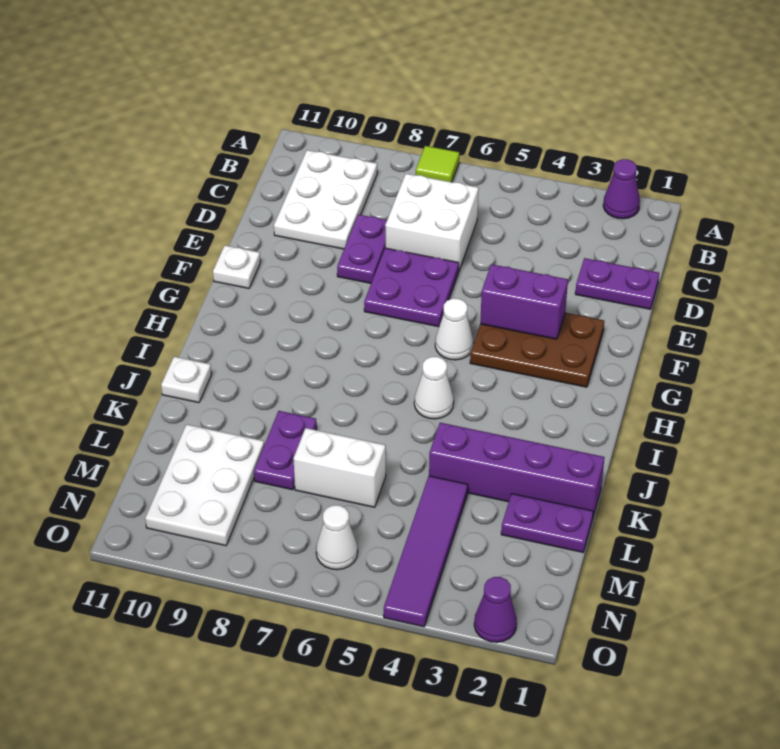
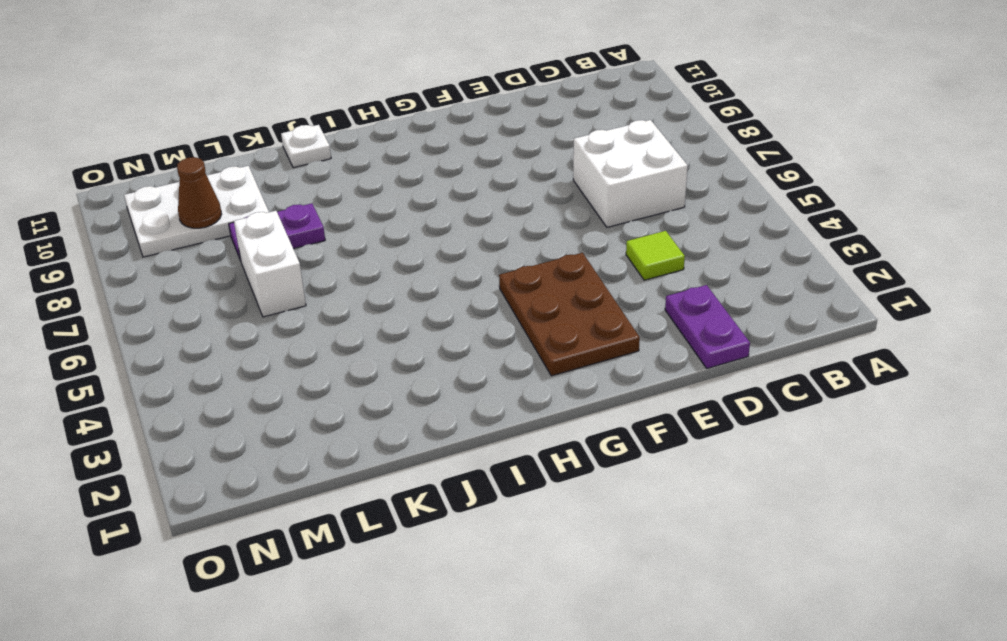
lime tile D4 level 1 -> lime tile A7 level 1
brown cone M9 level 2 -> none
none -> purple cone A2 level 1
none -> white plate B9:D10 level 1
none -> purple plate D8:E8 level 1

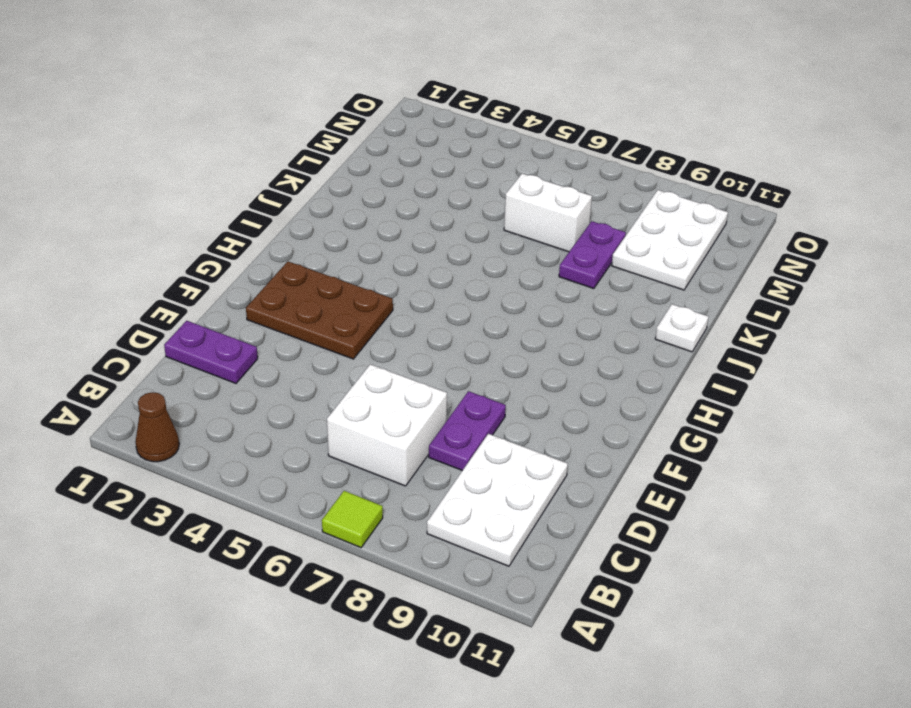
brown cone A2 level 1 -> purple cone A2 level 1
none -> purple plate E6:F7 level 1
none -> white plate F11 level 1
none -> white cone G5 level 1

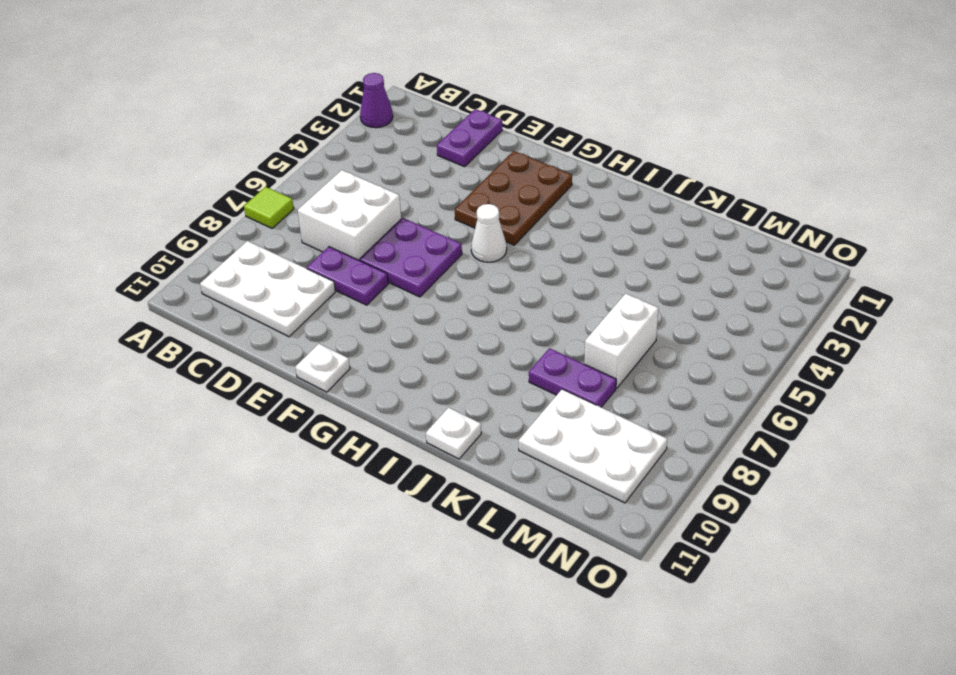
none -> white cone I5 level 1
none -> purple brick K1:K4 level 1
none -> purple plate L1:L2 level 1

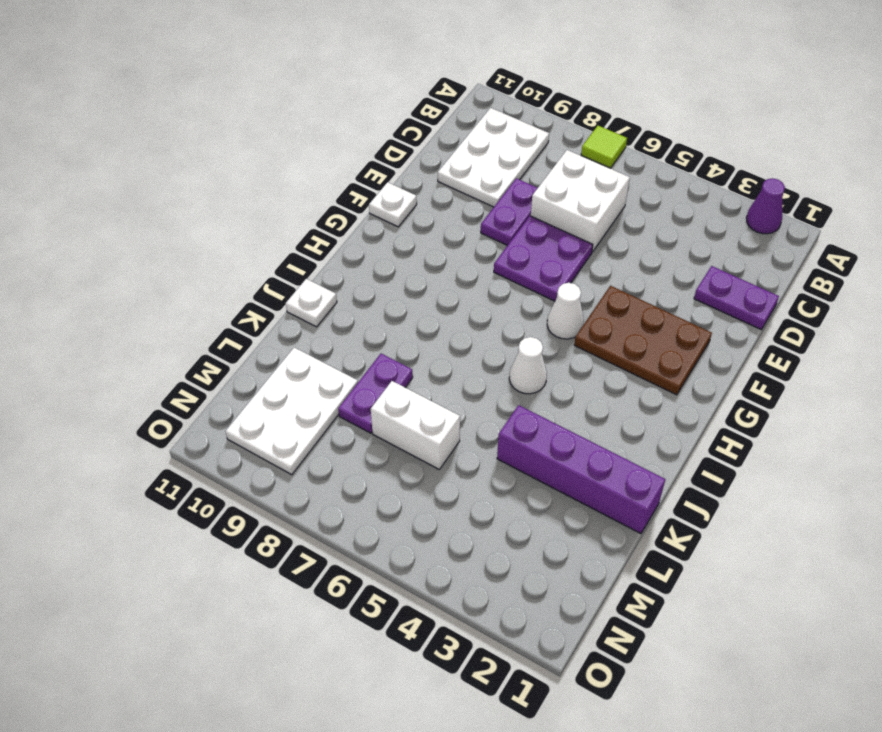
none -> purple plate L1:L2 level 1
none -> purple tile L4:O4 level 1
none -> white cone N6 level 1

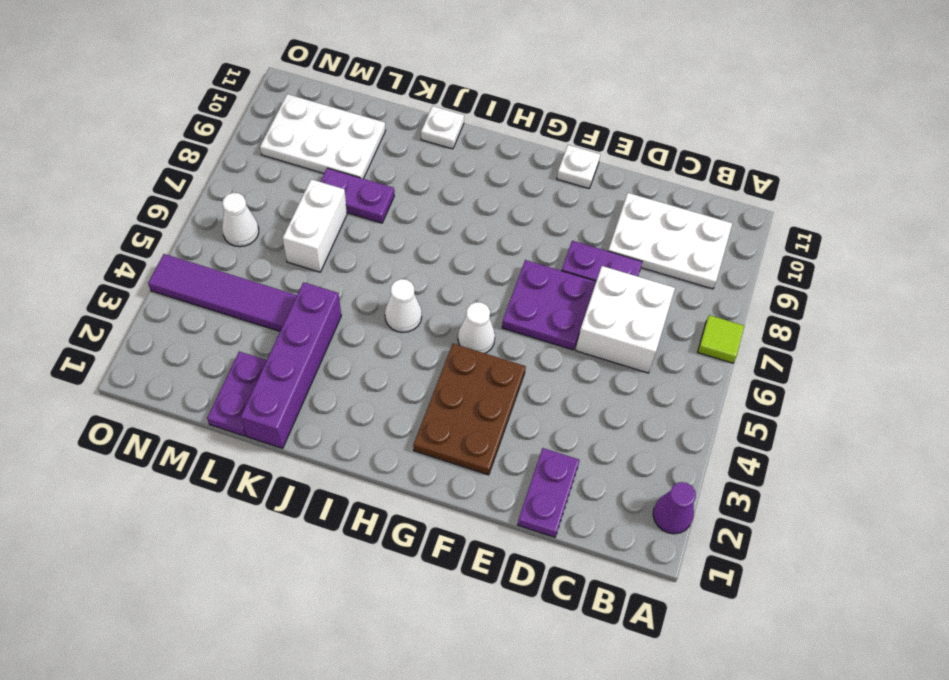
none -> purple cone O2 level 1
none -> purple brick F3:F4 level 2

